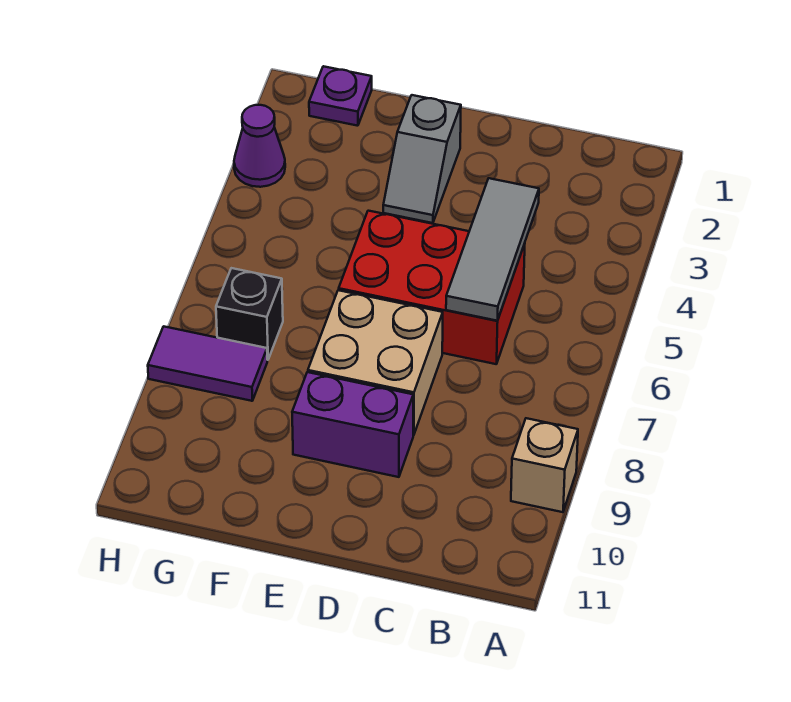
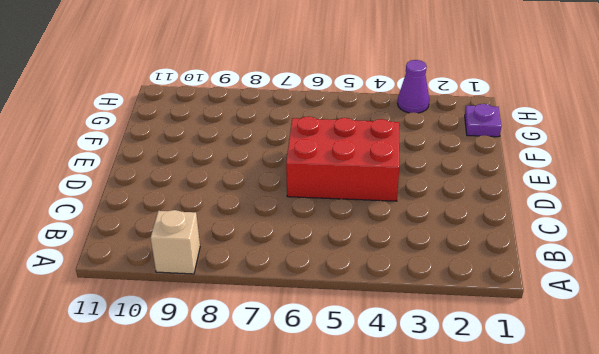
red brick D4:E6 level 1 -> red brick C5:E6 level 1
none -> tan brick D7:E8 level 1
none -> purple brick D9:E9 level 1

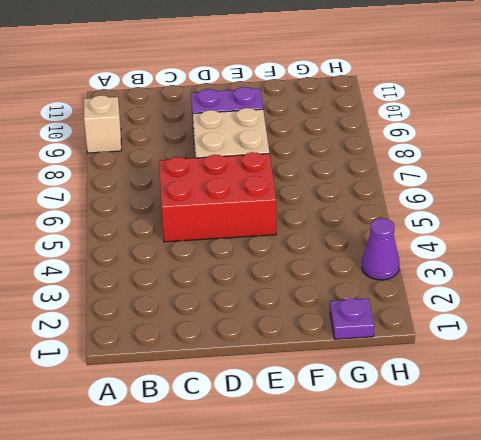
none -> grey slope E2:E3 level 1 top 2
none -> black brick G7 level 1

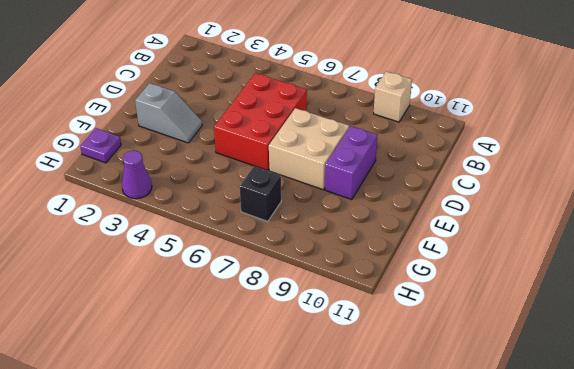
none -> purple tile G8:H8 level 1
none -> grey tile C4:C6 level 2

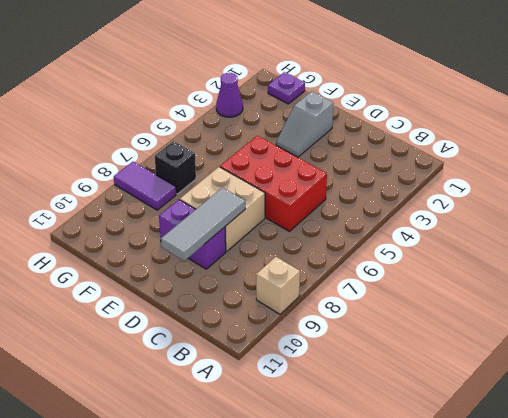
grey tile D8:D10 level 2 -> grey tile C4:C6 level 2

